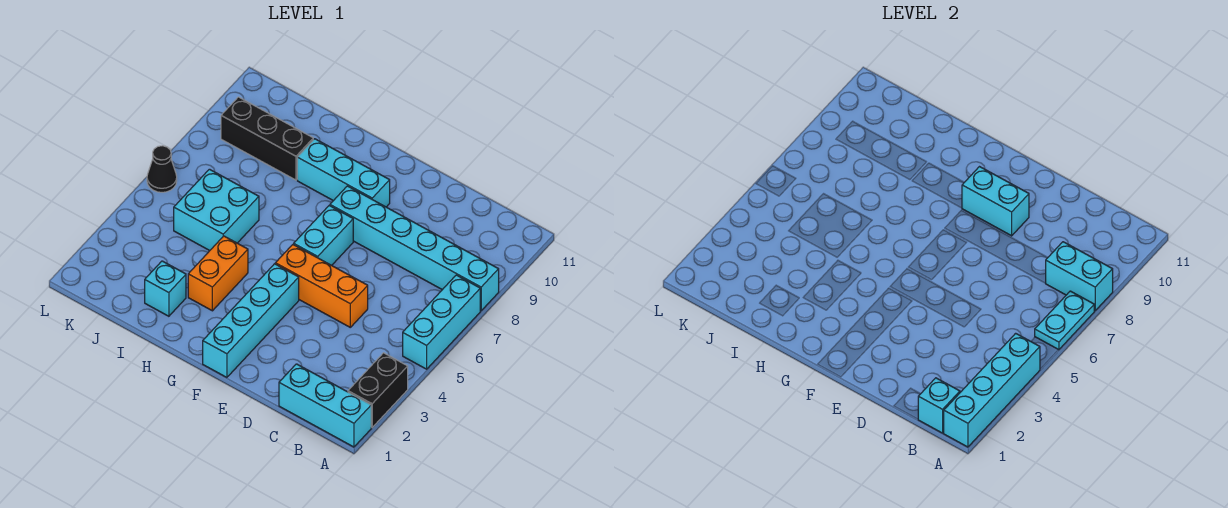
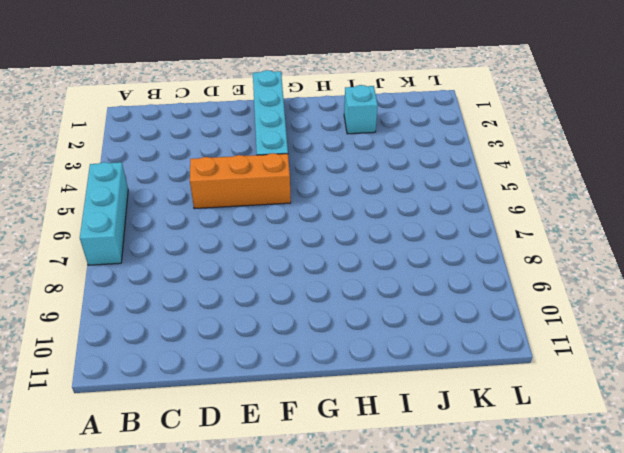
none -> cyan brick A1:C1 level 1
none -> black brick A2:A3 level 1
none -> cyan brick A8:F8 level 1

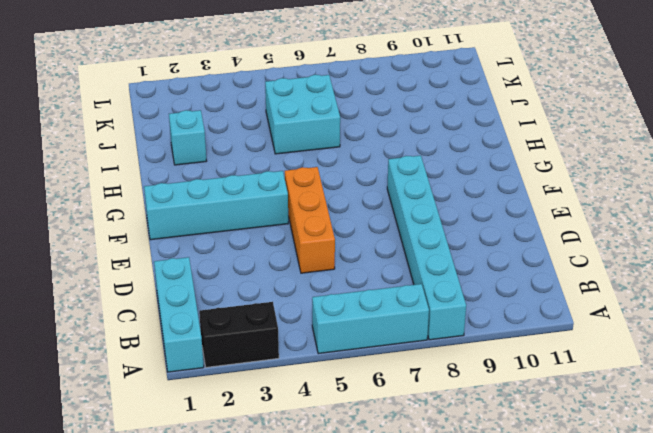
none -> cyan brick F6:F7 level 1
none -> cyan brick F9:H9 level 1
none -> orange brick H3:H4 level 1

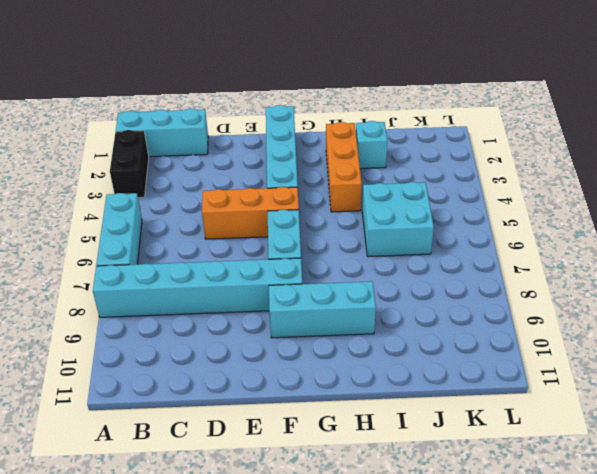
orange brick H2:H4 level 1 -> orange brick H3:H4 level 1
none -> black brick I9:K9 level 1
none -> black cone L6 level 1
none -> cyan brick A1:A4 level 2

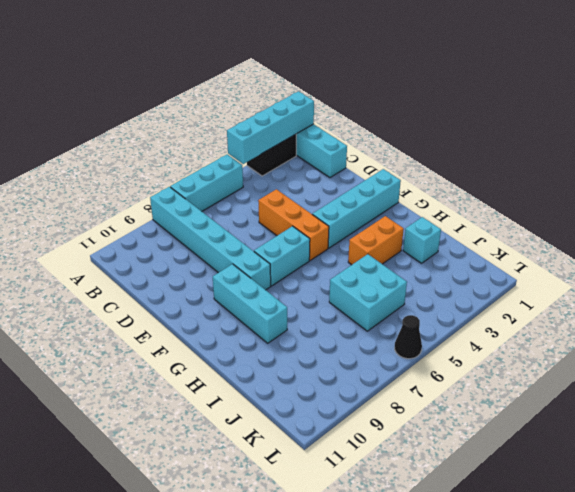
none -> black brick I9:K9 level 1
none -> cyan plate A6:A7 level 2
none -> cyan brick A8:B8 level 2

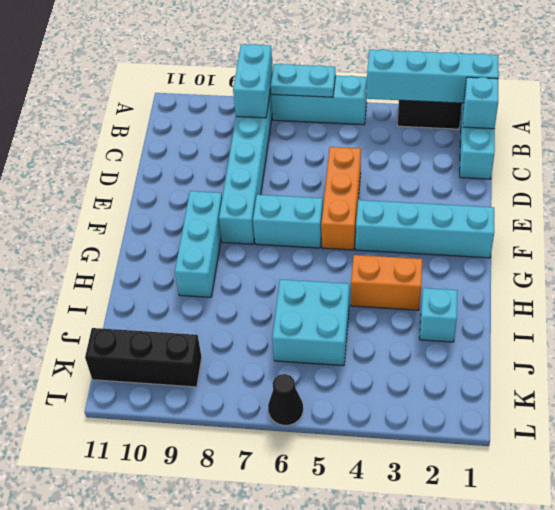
black brick K9:K11 level 1 -> black brick I9:K9 level 1
none -> cyan brick E9:F9 level 2

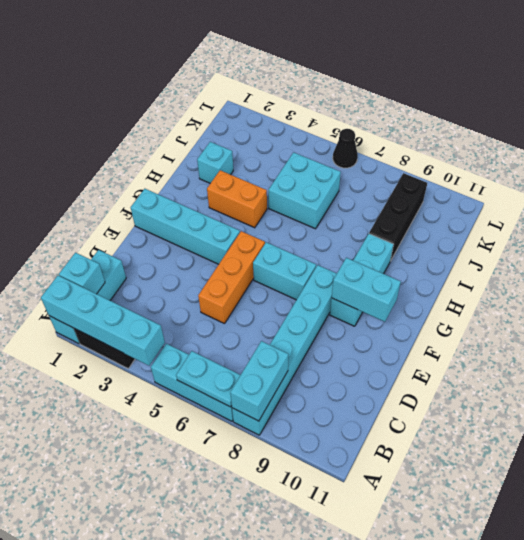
cyan brick F9:F10 level 2 -> cyan brick E9:F9 level 2

